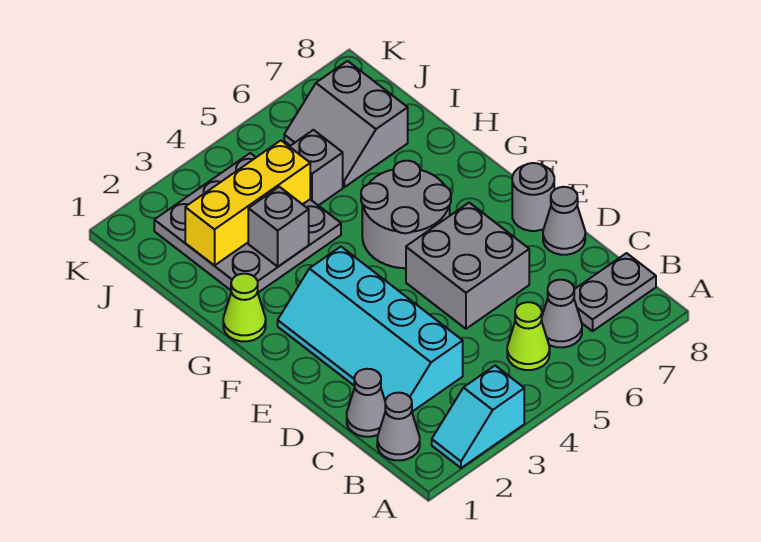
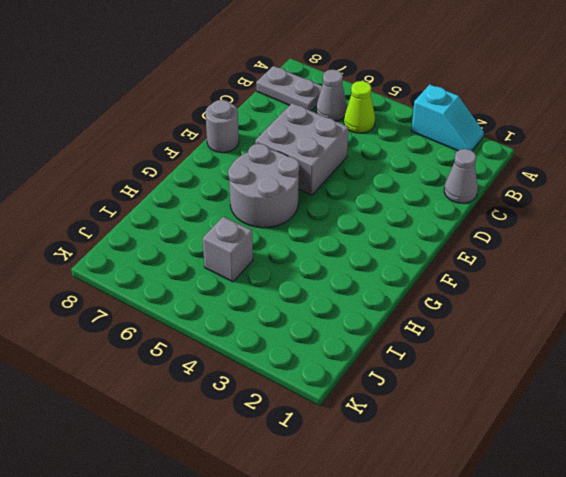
none -> grey cone B1 level 1
none -> cyan slope C2:F3 level 1 top 3
none -> grey cone D8 level 1

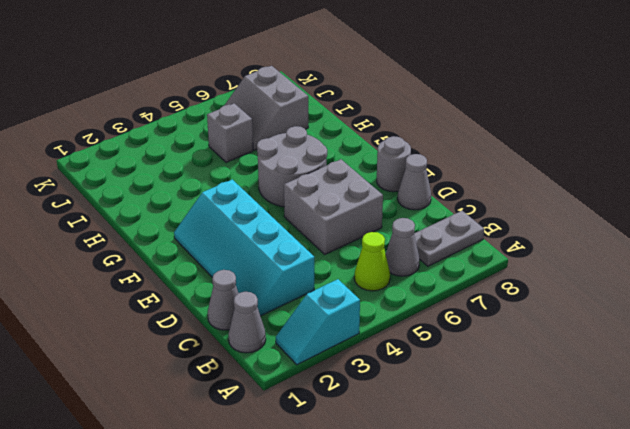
none -> lime cone G1 level 1
none -> grey plate H2:J4 level 1
none -> grey brick H3 level 2

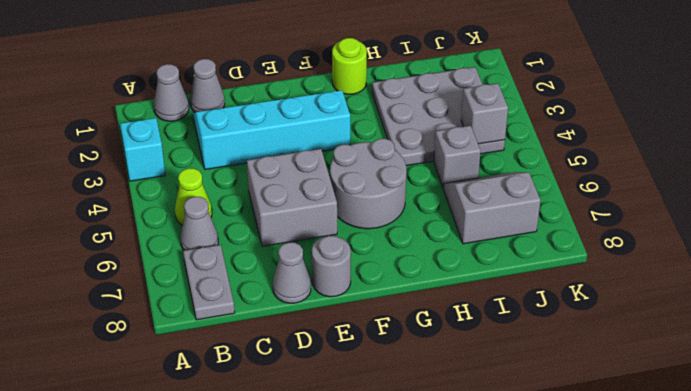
lime round brick G1 level 1 -> lime cone G1 level 1
grey brick J4 level 2 -> grey brick H3 level 2
none -> yellow brick I2:I4 level 2

